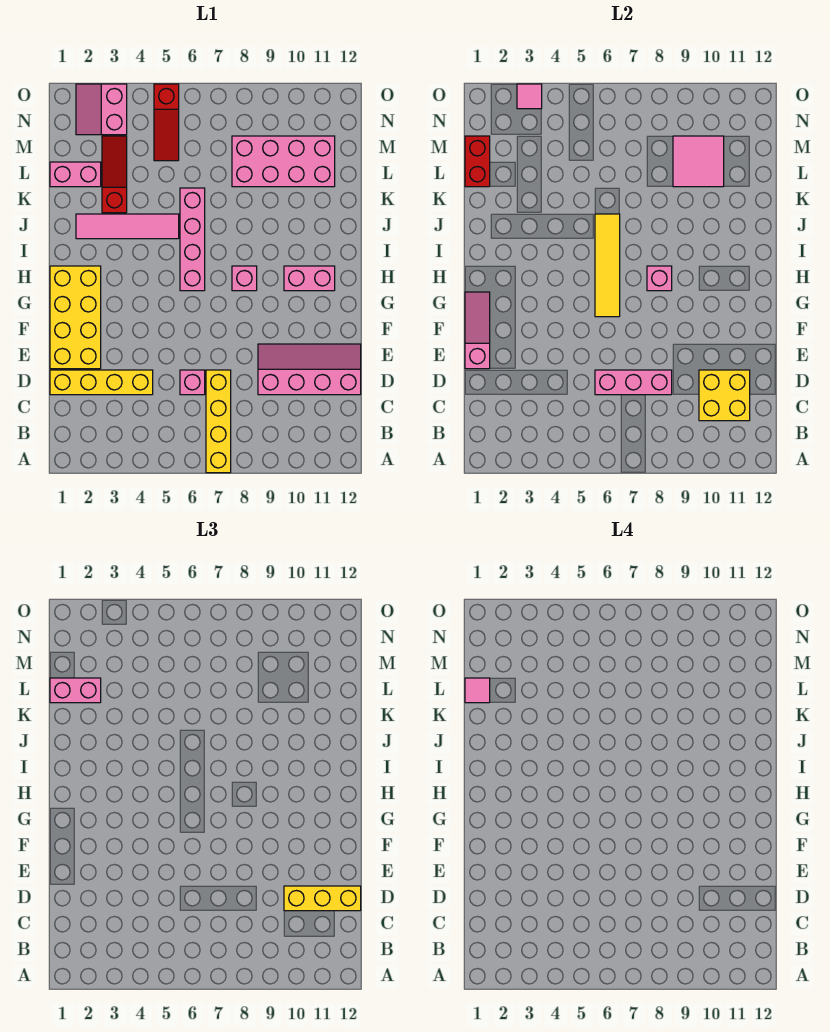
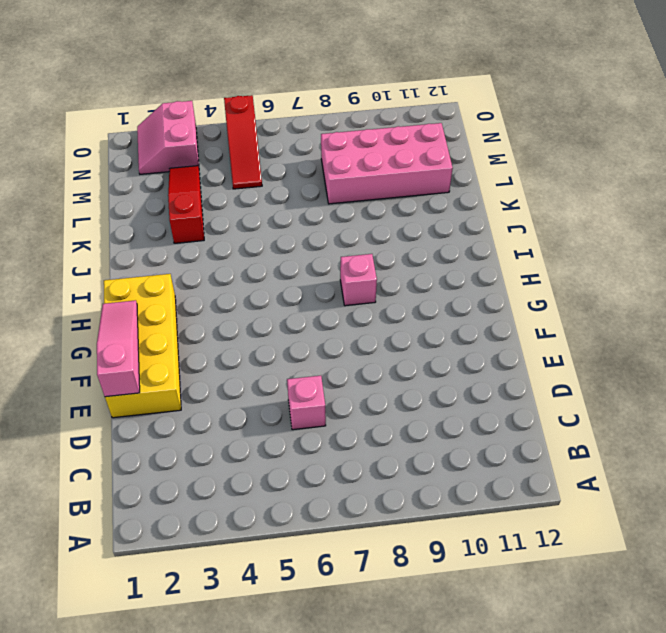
none -> yellow brick A7:D7 level 1
none -> yellow brick D1:D4 level 1
none -> pink slope D9:E12 level 1 top D

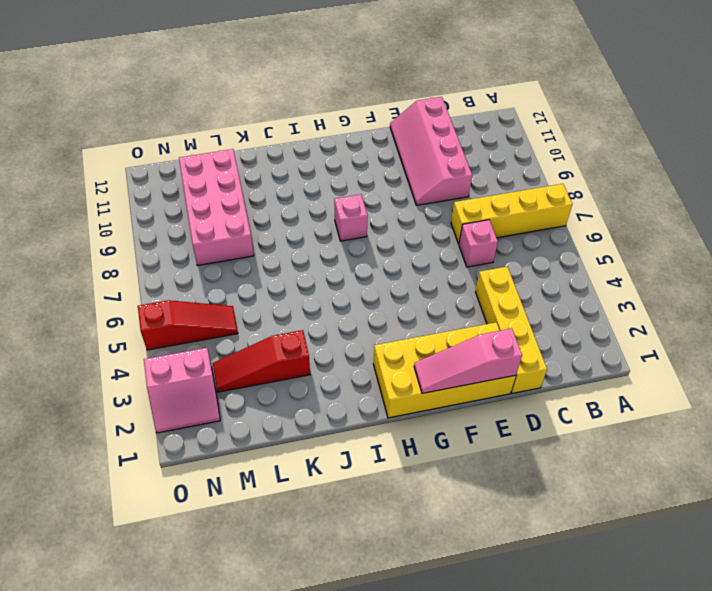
none -> pink brick H6:K6 level 1
none -> pink brick H10:H11 level 1
none -> pink tile J2:J5 level 1

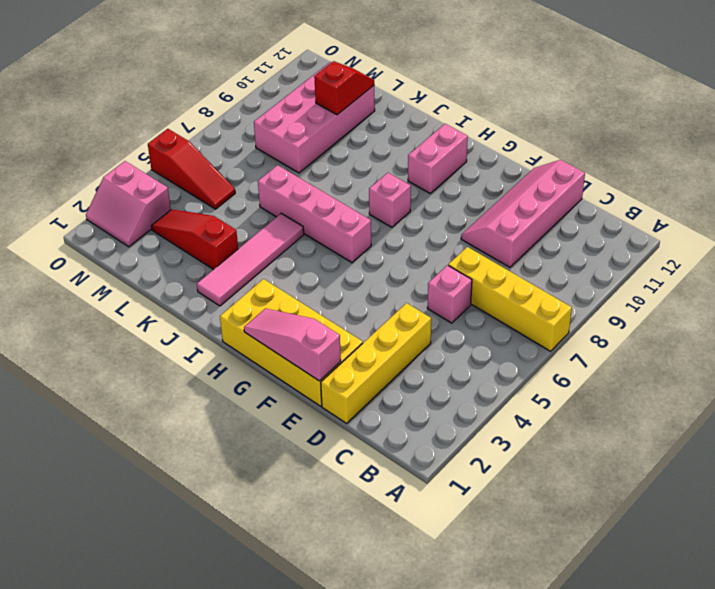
red slope L10:L11 level 2 top 10 -> pink tile L9:M10 level 2
none -> pink brick L1:L2 level 1
none -> yellow brick C10:D11 level 2
none -> pink brick D6:D8 level 2

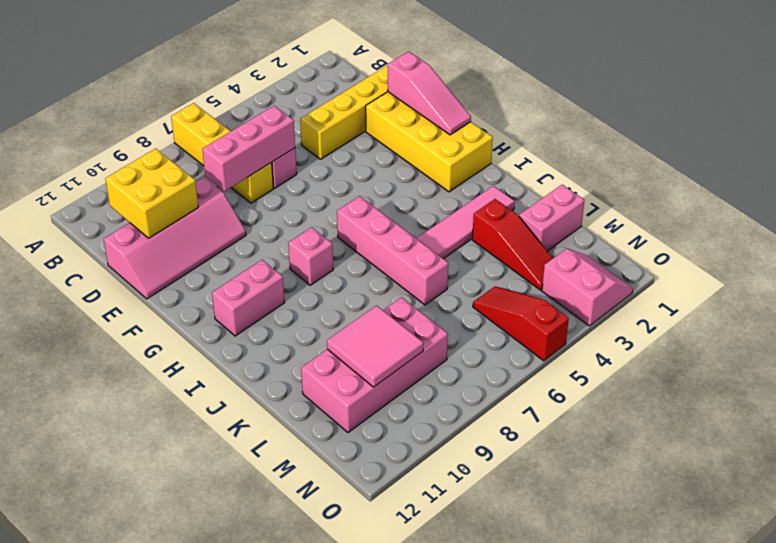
none -> yellow tile G6:J6 level 2
none -> pink brick H8 level 2
none -> red brick L1:M1 level 2

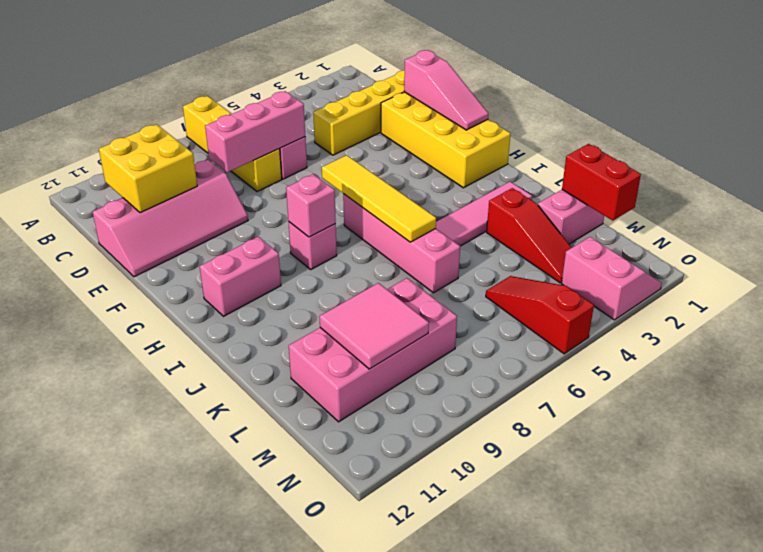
none -> pink tile O3 level 2
none -> yellow brick D10:D12 level 3
none -> pink brick L1:L2 level 3

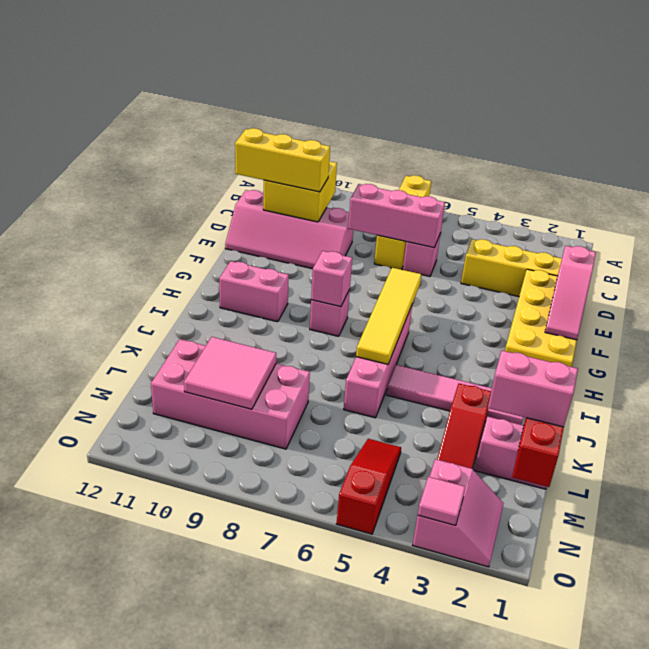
none -> pink tile L1 level 4

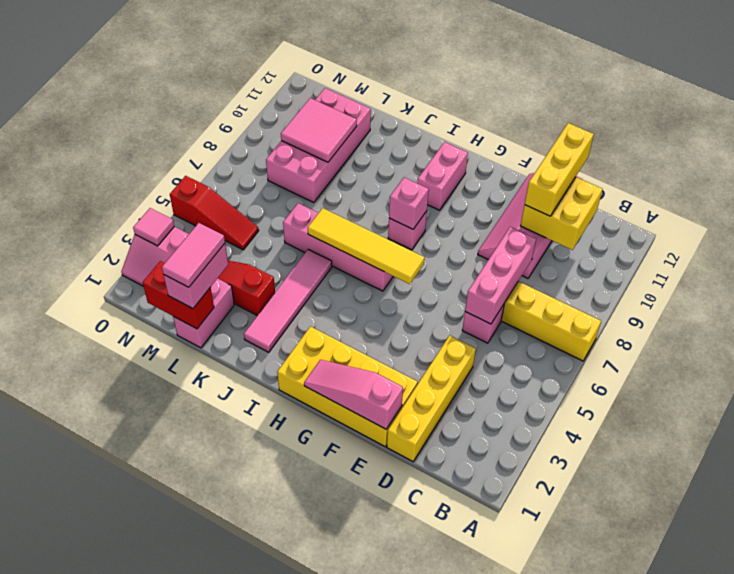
pink tile L1:L2 level 4 -> pink tile L1 level 4

